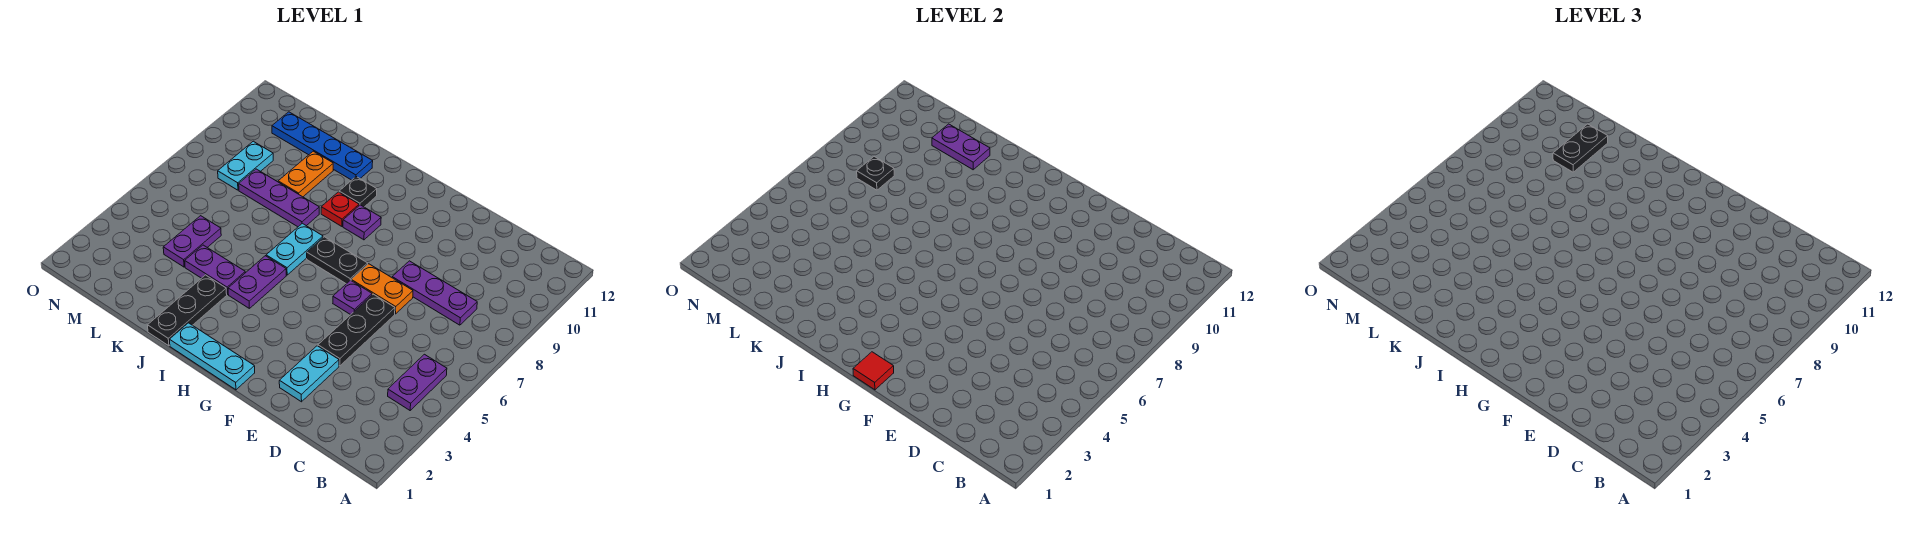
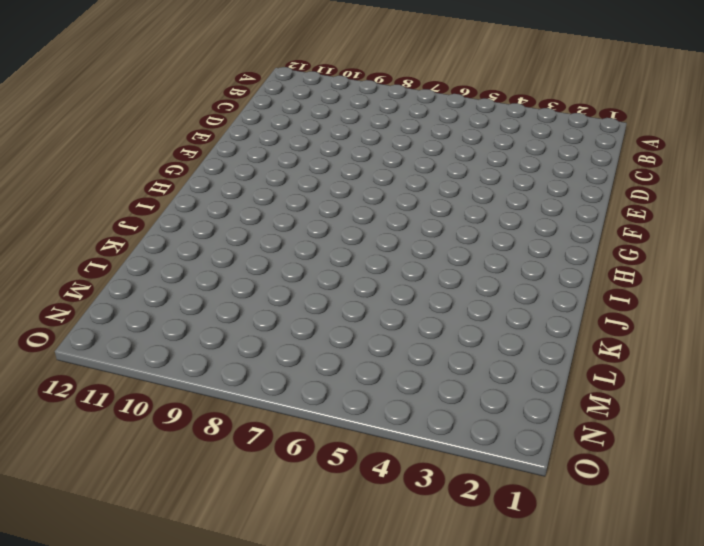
none -> purple plate B4:B5 level 1
none -> purple plate C8:E8 level 1
none -> cyan plate E2:E3 level 1

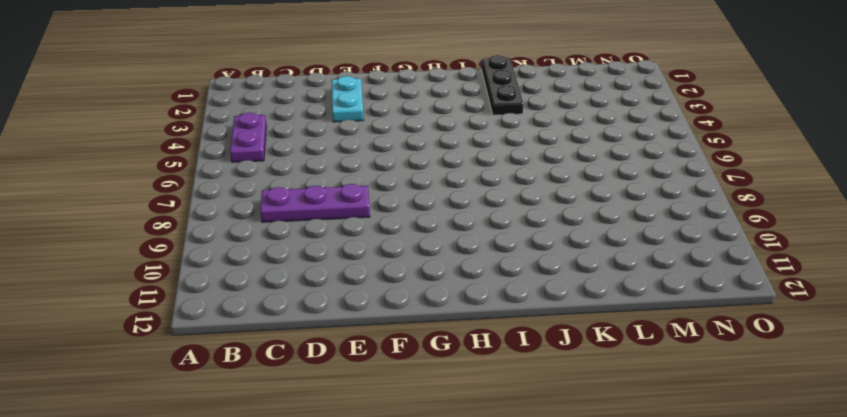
none -> black plate E4:E6 level 1
none -> orange plate E7:F7 level 1
none -> purple plate F6 level 1

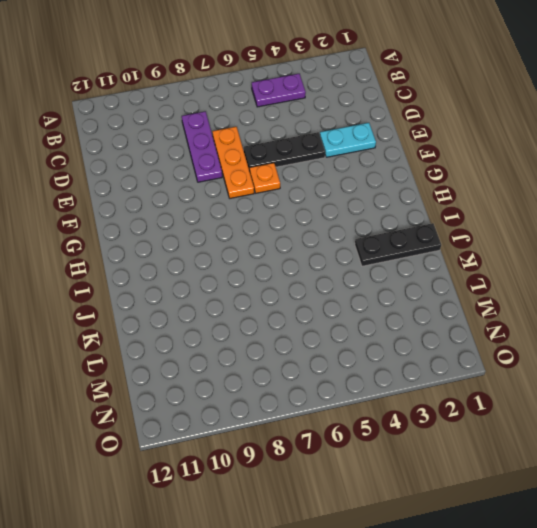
orange plate D7:F7 level 1 -> orange plate E7:F7 level 1
orange plate F6 level 1 -> purple plate F6 level 1
none -> cyan plate G1:I1 level 1
none -> black plate G7:H7 level 1
none -> purple plate H9 level 1

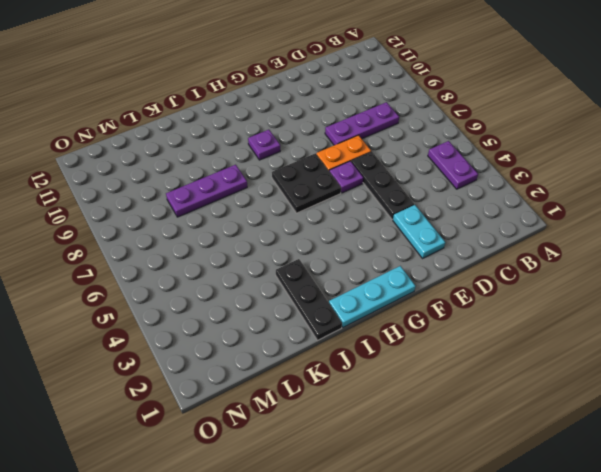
black plate G6:H7 level 1 -> black plate G7:H7 level 1
none -> purple plate I4:I5 level 1
none -> cyan plate I6:I7 level 1
none -> red plate I9 level 1

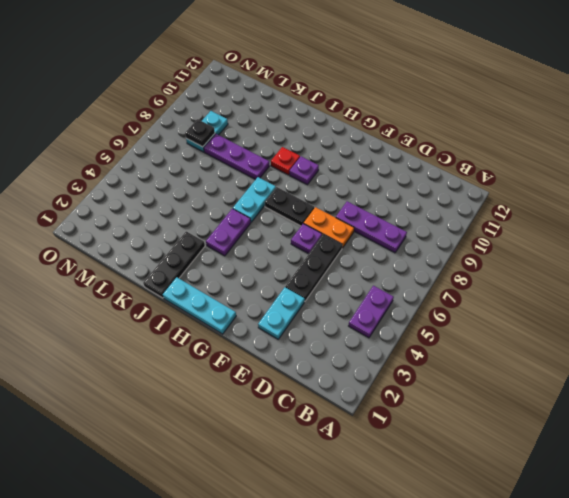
none -> black plate I10 level 1
none -> purple plate J4:K4 level 1
none -> blue plate J11:M11 level 1

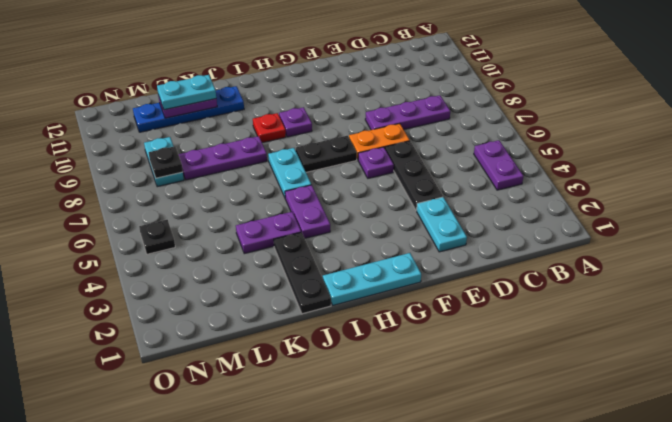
cyan plate K11:L11 level 3 -> black plate L10:L11 level 3
black plate N5 level 1 -> black plate I10 level 1
none -> orange plate K9:K10 level 1
none -> purple plate L4:L5 level 1
none -> red tile G1 level 2

